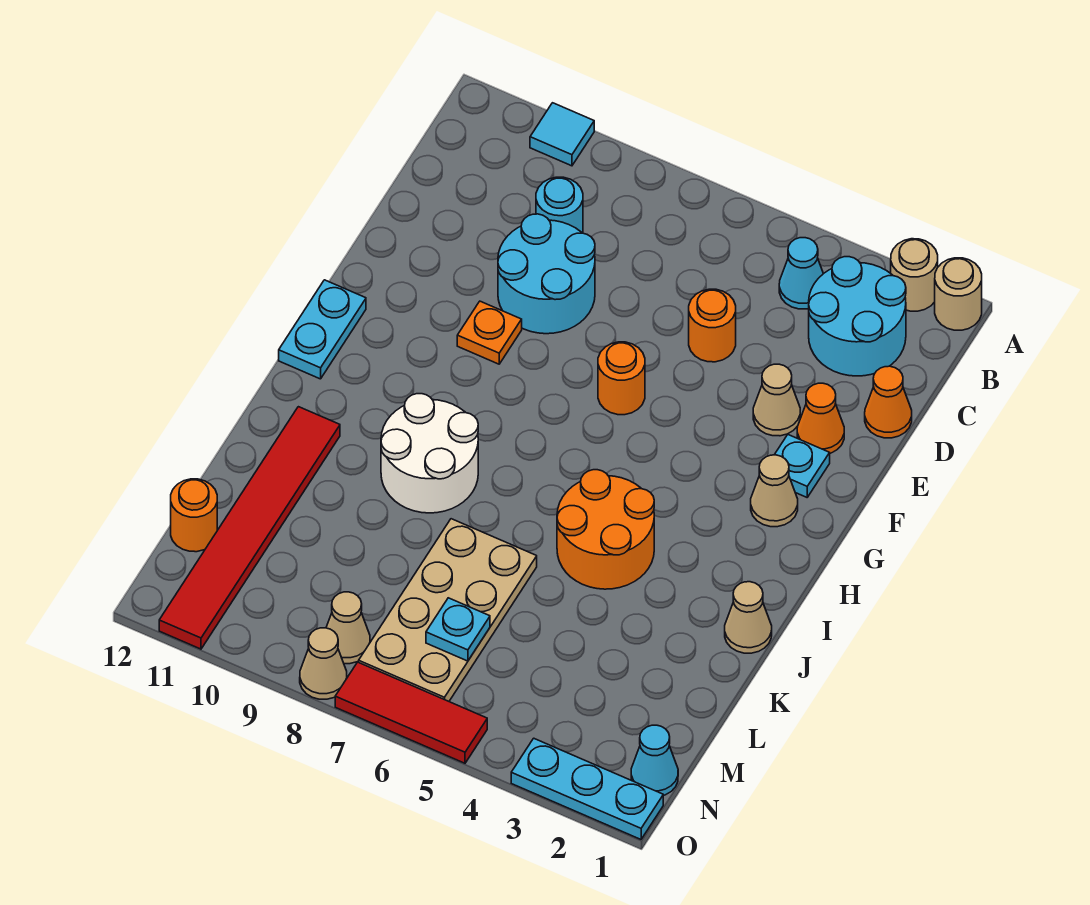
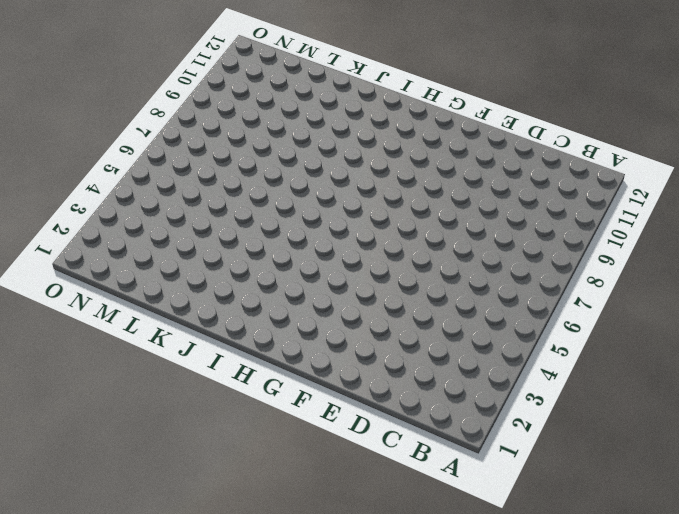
none -> tan round brick A1 level 1
none -> tan round brick A2 level 1
none -> cyan tile A10 level 1

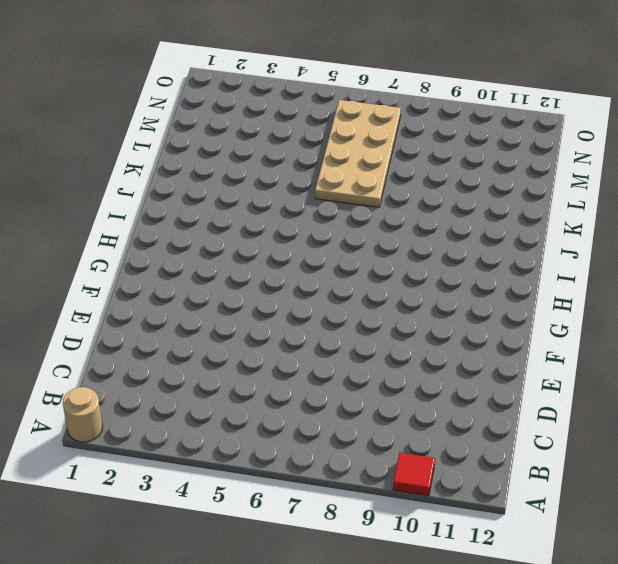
red tile A10 level 1 -> cyan tile A10 level 1
none -> tan round brick A2 level 1
none -> cyan round brick B2:C3 level 1
none -> cyan cone B4 level 1

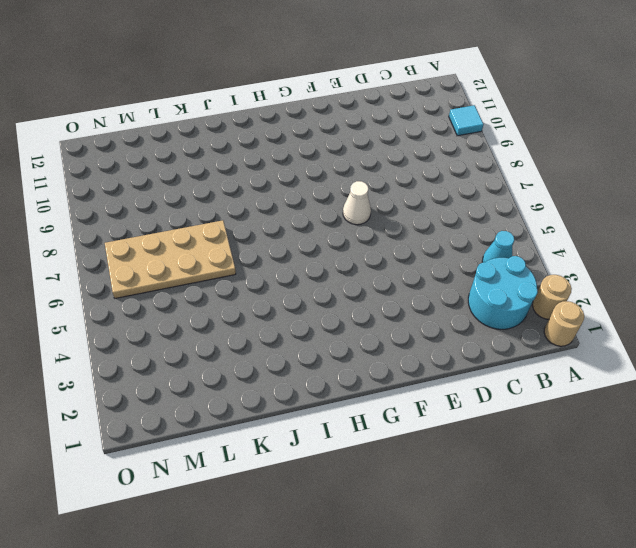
white cone F7 level 1 -> none
none -> cyan round brick C9 level 1
none -> orange cone D1 level 1
none -> orange round brick D5 level 1

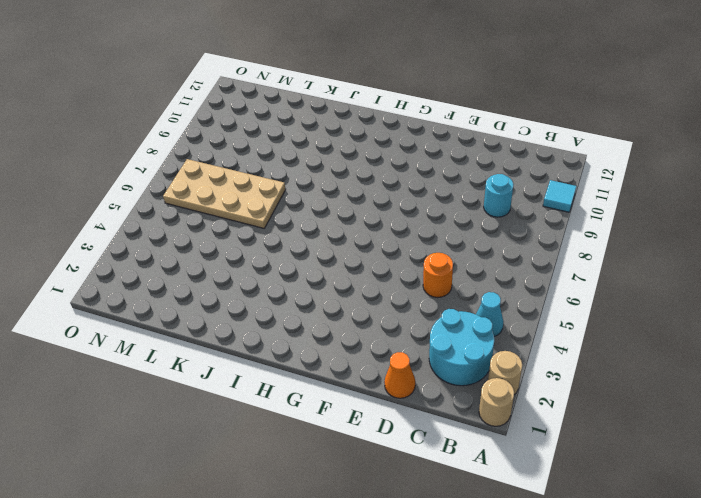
none -> cyan round brick D8:E9 level 1
none -> orange cone E2 level 1
none -> tan cone E3 level 1

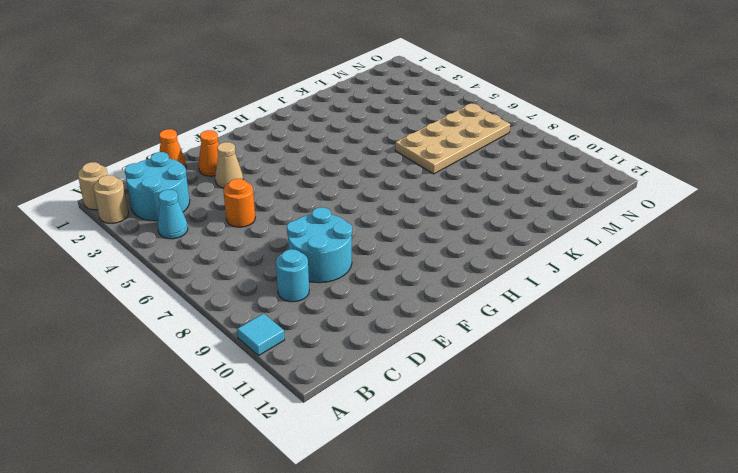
none -> cyan plate F2 level 1
none -> orange round brick F6 level 1
none -> orange plate F9 level 1

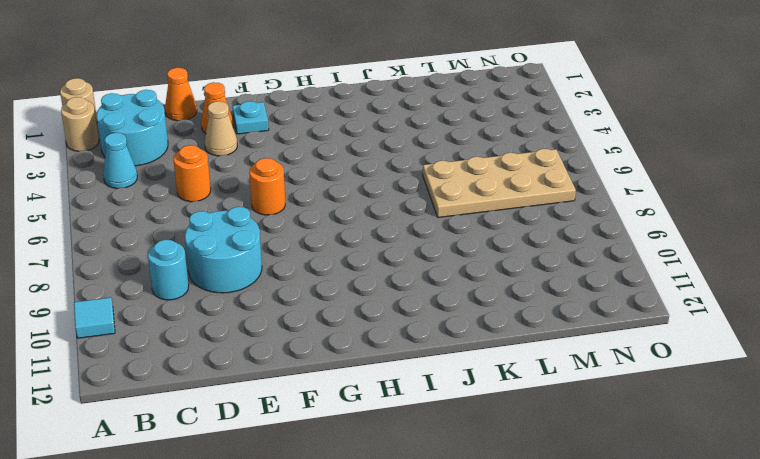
none -> orange plate F9 level 1
none -> tan cone G2 level 1
none -> cyan plate G12:H12 level 1

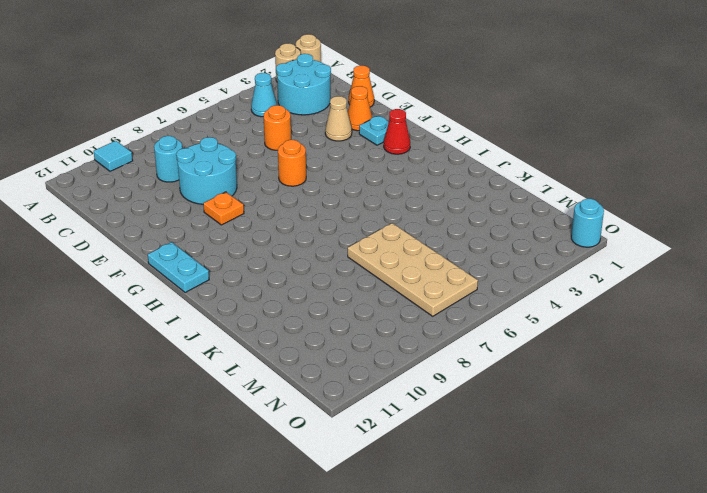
red cone G2 level 1 -> tan cone G2 level 1
cyan round brick O1 level 1 -> cyan plate O1:O3 level 1
none -> orange round brick I4:J5 level 1
none -> white round brick I8:J9 level 1
none -> tan cone J1 level 1

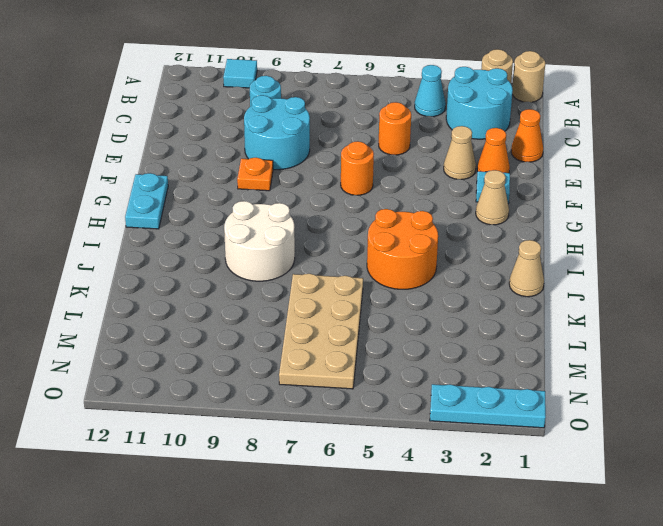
none -> red tile J11:O11 level 1
none -> orange round brick M12 level 1
none -> cyan cone N1 level 1

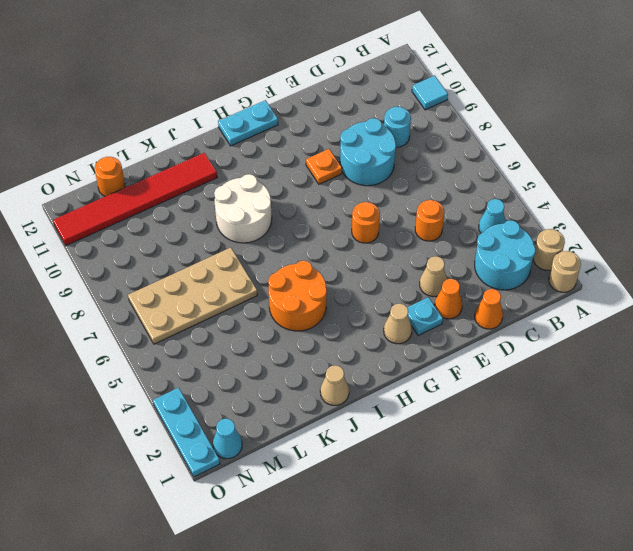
none -> tan cone N8 level 1
none -> red tile O5:O7 level 1
none -> tan cone O8 level 1

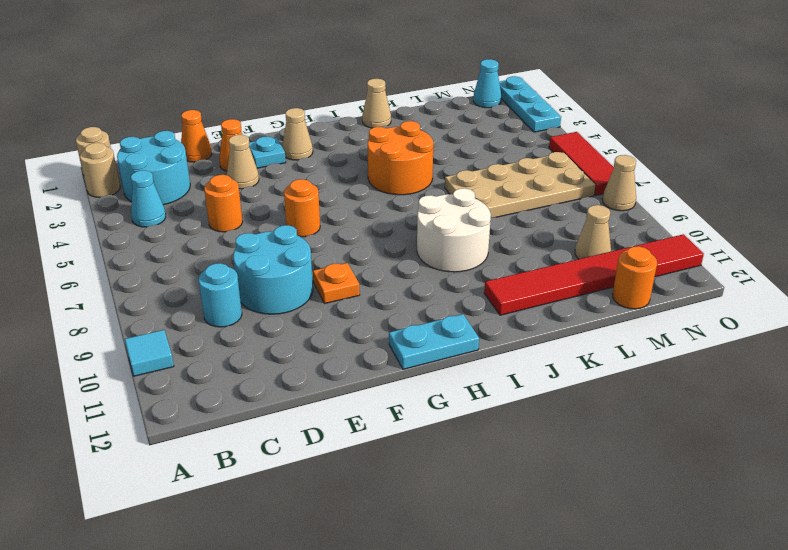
tan cone M10 level 1 -> tan cone N8 level 1
none -> cyan plate M6 level 2

